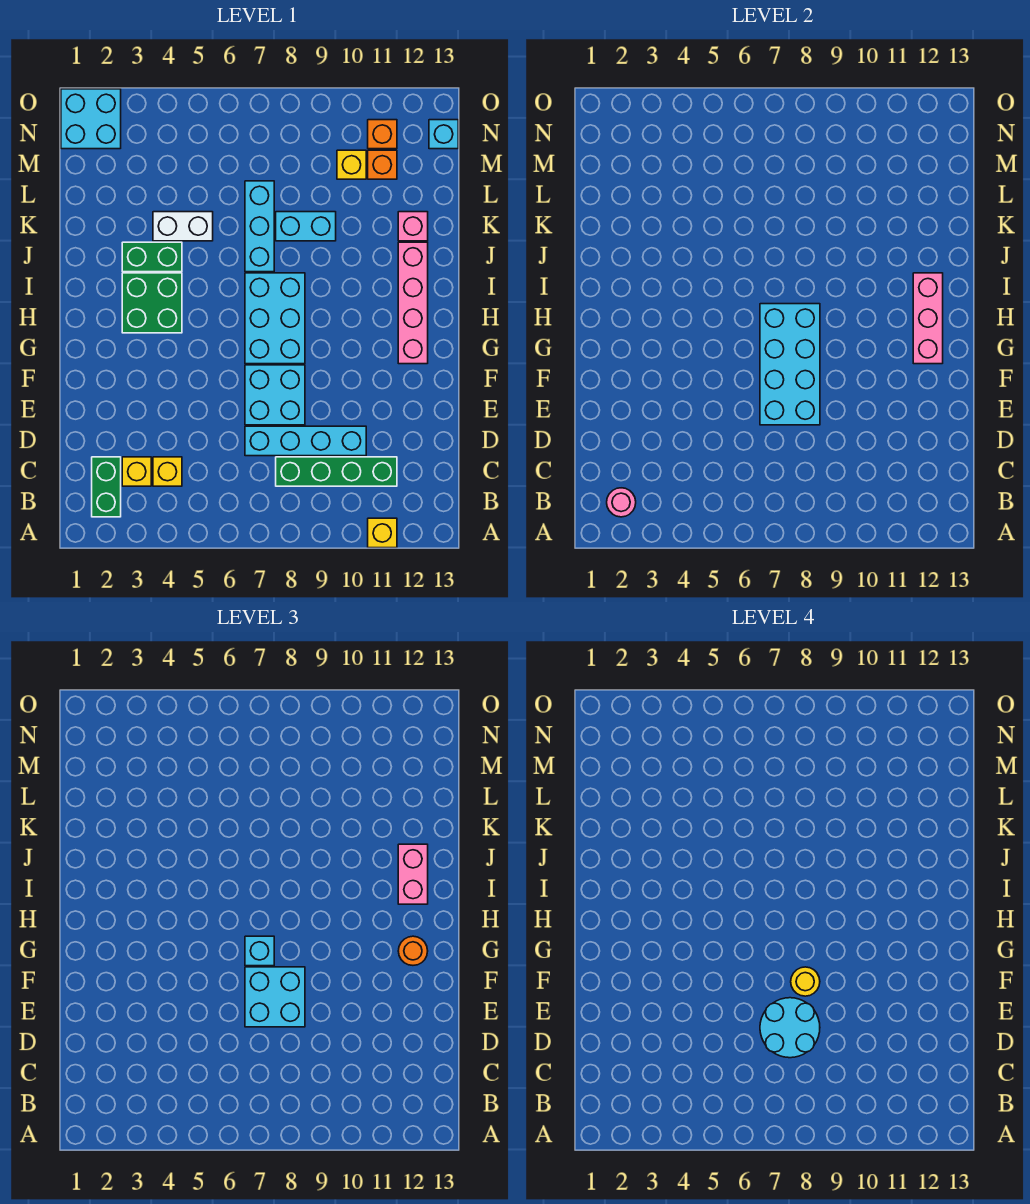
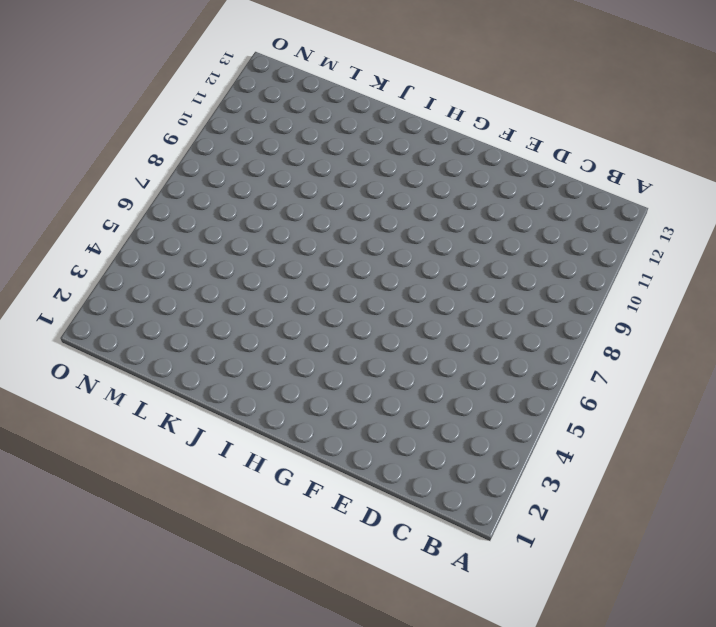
none -> yellow brick A11 level 1
none -> green brick B2:C2 level 1
none -> yellow brick C3 level 1

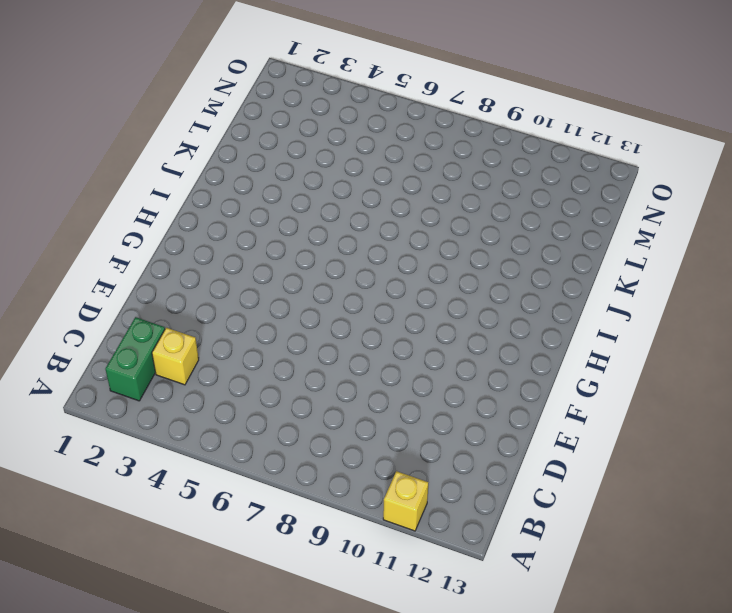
none -> yellow brick C4 level 1
none -> green brick C8:C11 level 1
none -> cyan brick D7:D10 level 1

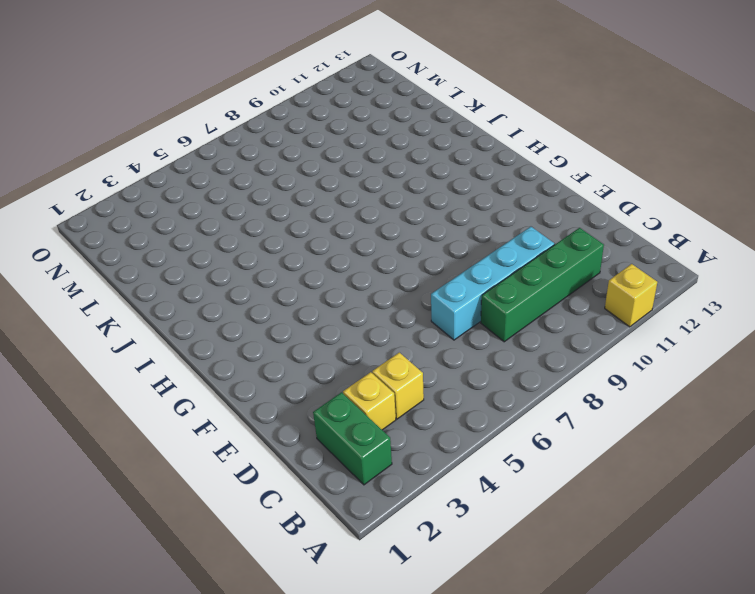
none -> cyan brick E7:F8 level 1
none -> cyan brick G7:I8 level 1
none -> pink brick G12:J12 level 1

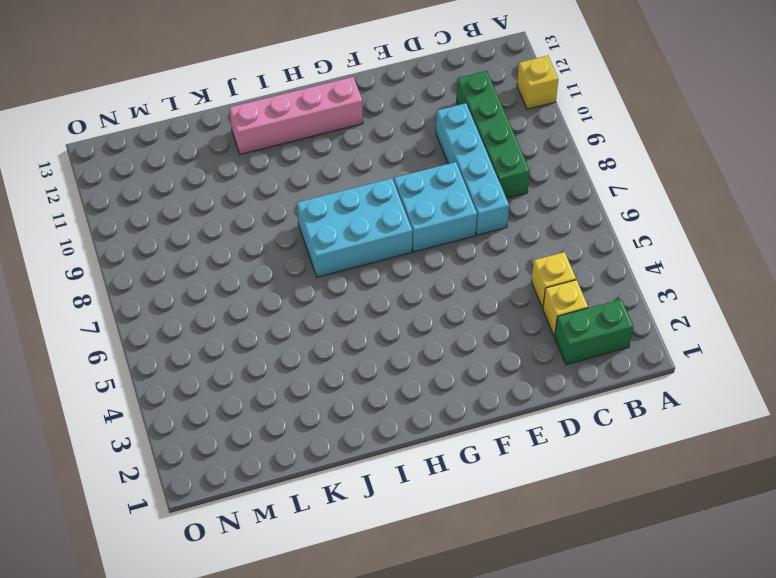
none -> green brick H3:I4 level 1
none -> green brick J3:J4 level 1
none -> cyan brick J7:L7 level 1

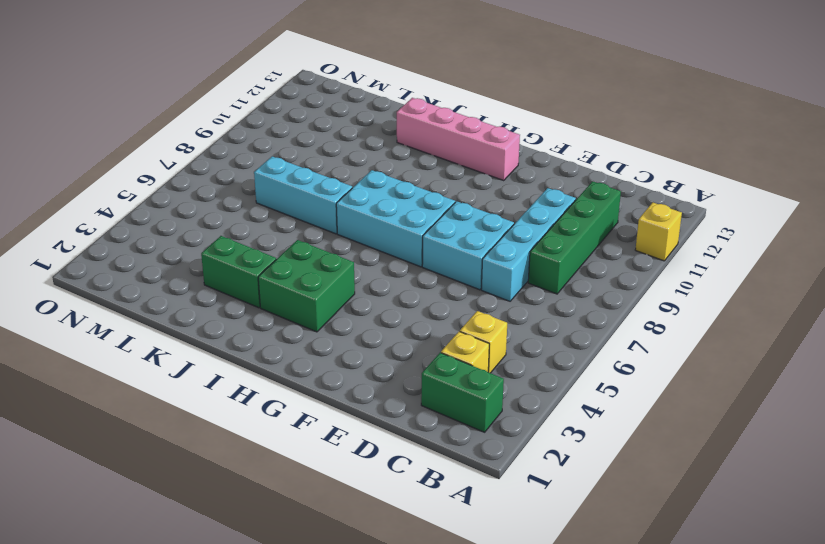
green brick J3:K3 level 1 -> green brick J3:J4 level 1
none -> white brick K4:K5 level 1
none -> cyan brick K8:K9 level 1
none -> pink brick K12 level 1

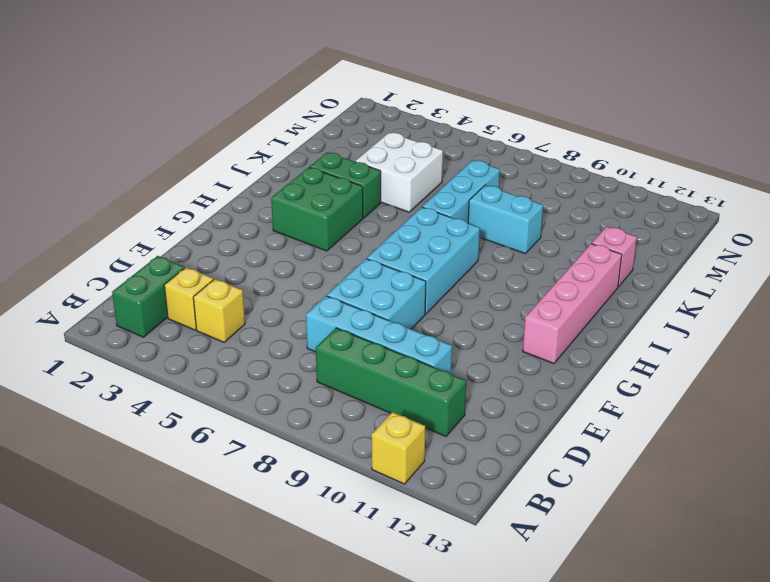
white brick K4:L5 level 1 -> white brick K4:K5 level 1
none -> yellow brick M10 level 1
none -> orange brick M11 level 1
none -> cyan brick N1:O2 level 1

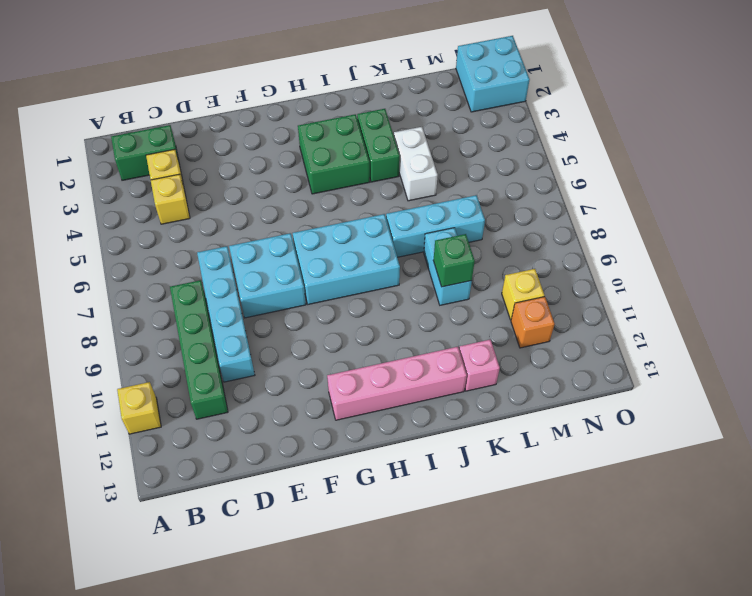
green brick K9 level 2 -> none
none -> orange brick N11 level 1
none -> cyan brick N13 level 1
none -> pink round brick B2 level 2

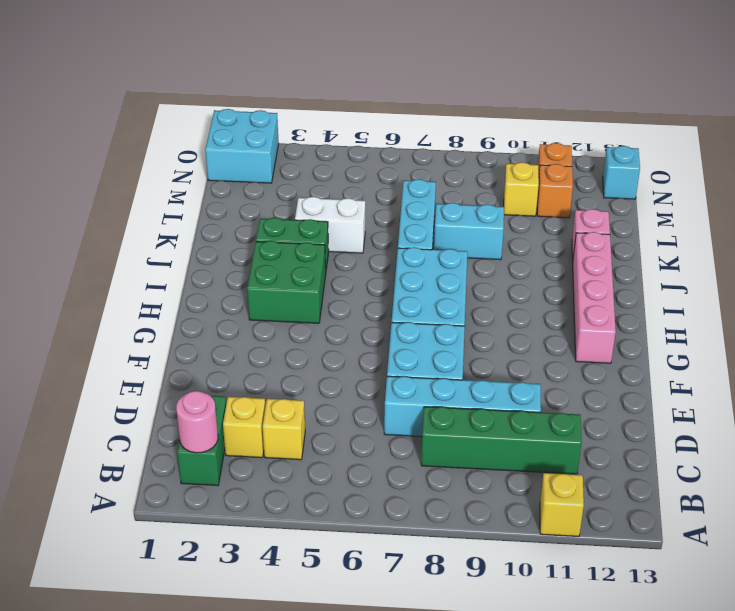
none -> cyan brick E7:H8 level 2
none -> pink brick G12:I12 level 2
none -> cyan brick E7:F8 level 3

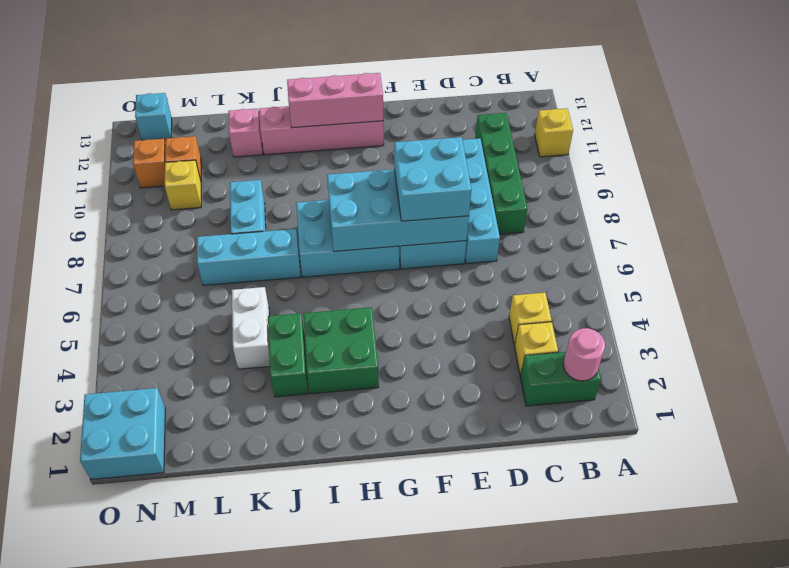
none -> cyan brick G7 level 3
none -> orange round brick G12 level 3
none -> pink brick I12:J12 level 3

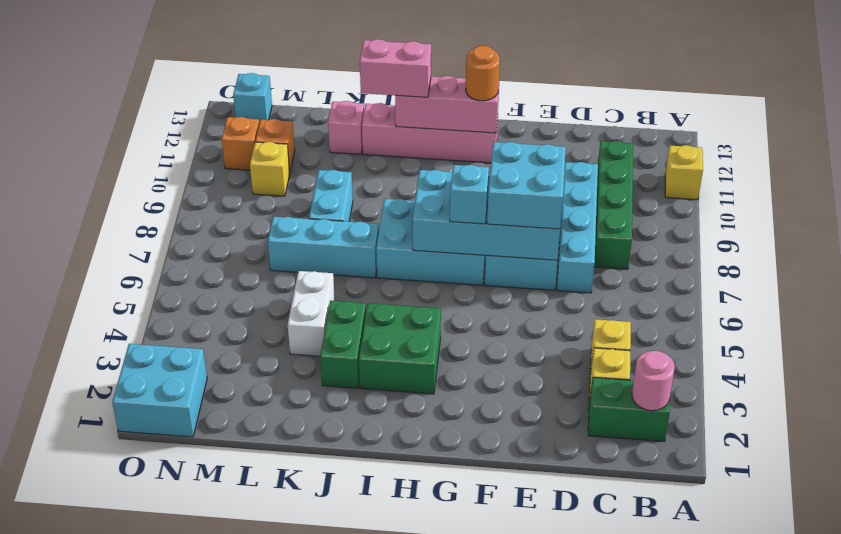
none -> cyan round brick D7:E8 level 4
none -> yellow round brick F8 level 4

